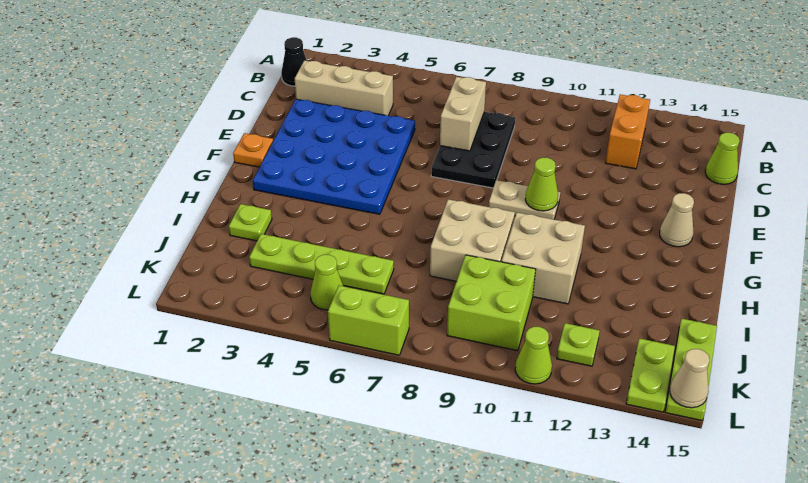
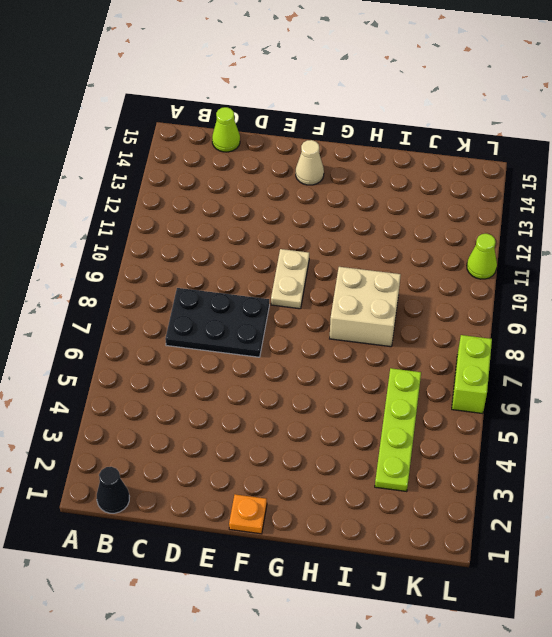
none -> orange brick B12:C12 level 1
none -> tan brick C2:C4 level 1
none -> blue plate D2:G5 level 1

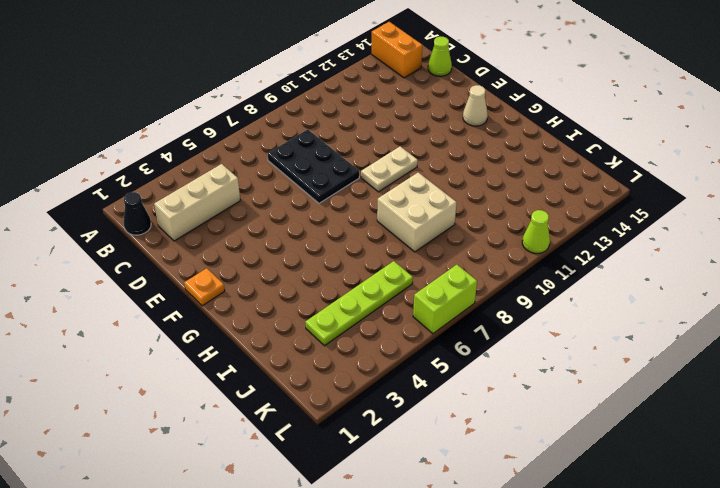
orange brick A14:B14 level 1 -> orange brick B12:C12 level 1
none -> blue plate D2:G5 level 1
none -> tan brick H10:I11 level 1
none -> lime plate I2 level 1

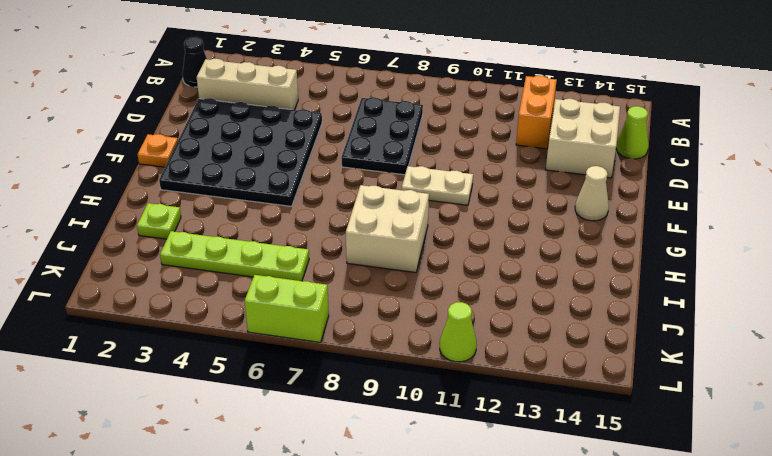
tan brick C13:D14 level 1 -> tan brick H10:I11 level 1
black plate D2:G5 level 1 -> blue plate D2:G5 level 1
none -> lime brick J9:K10 level 1
none -> lime plate J15:L15 level 1
none -> lime cone K5 level 1

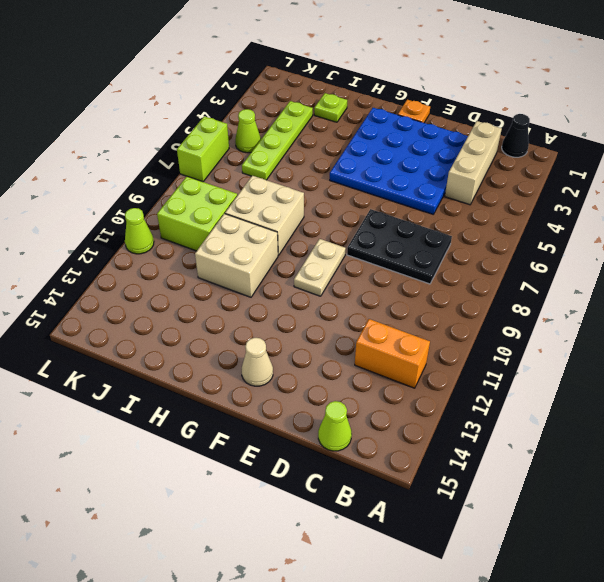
none -> lime plate J15:L15 level 1
none -> lime plate K12 level 1
none -> lime plate K14:L14 level 1

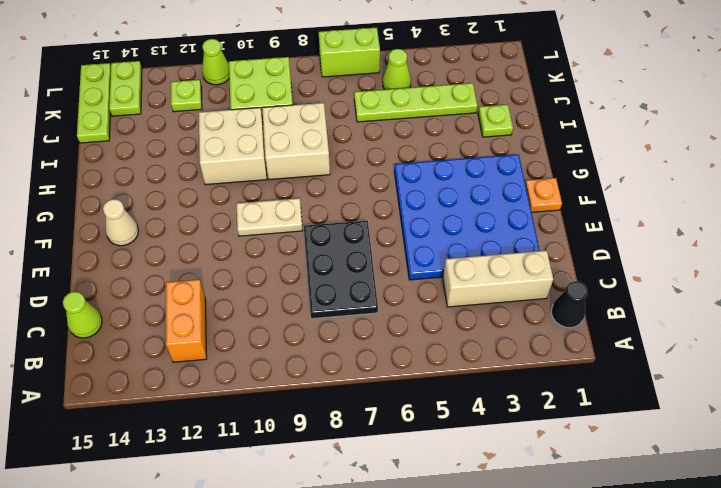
none -> tan brick C7:D7 level 2
none -> lime cone F10 level 2
none -> tan cone L15 level 2

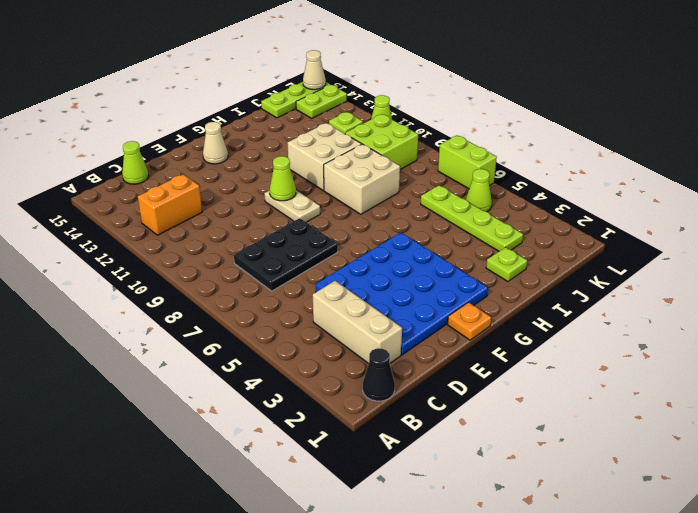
none -> tan brick C7:D7 level 2

